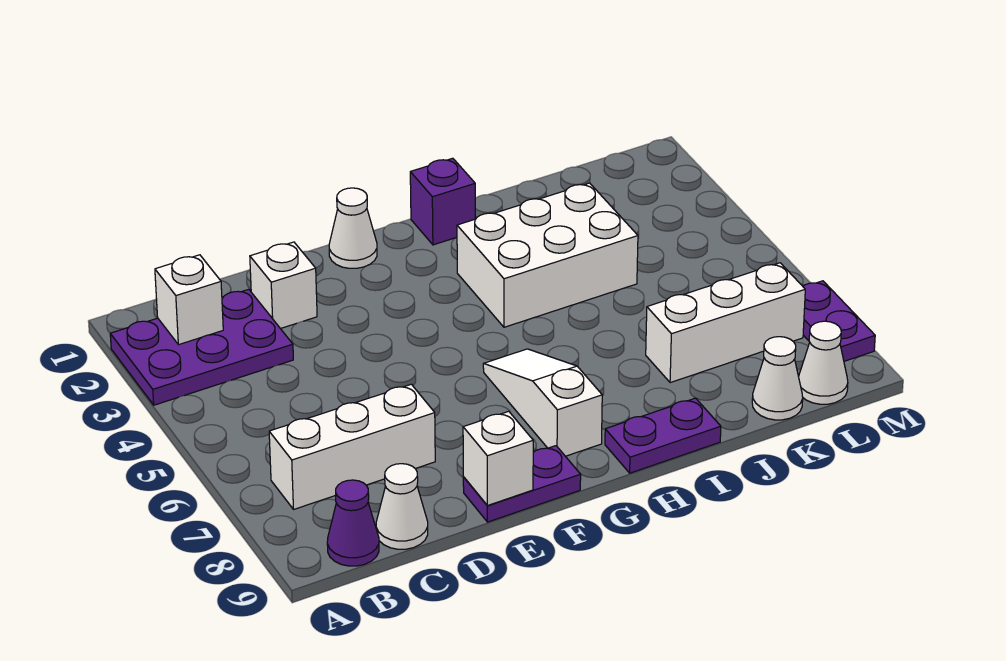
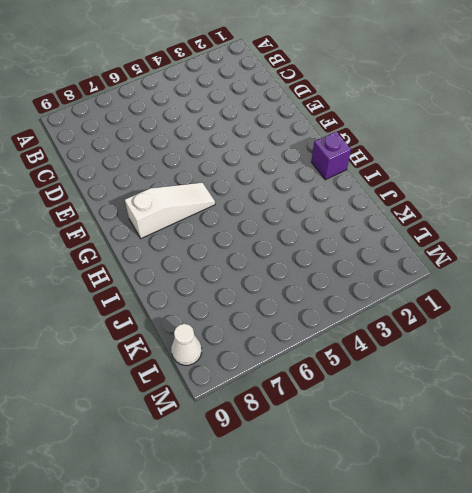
none -> purple plate A2:C3 level 1
none -> white brick B7:D7 level 1
none -> purple cone B9 level 1

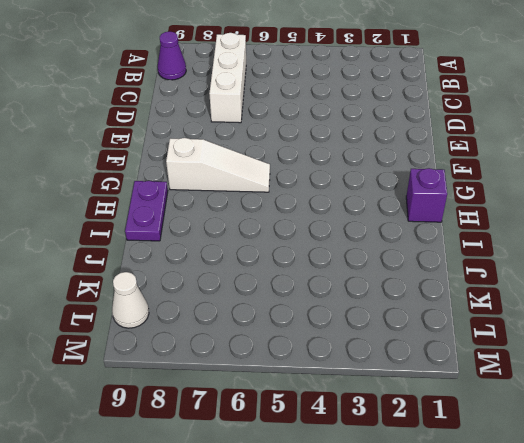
none -> purple plate A2:C3 level 1
none -> white cone C9 level 1
none -> white brick D2 level 1

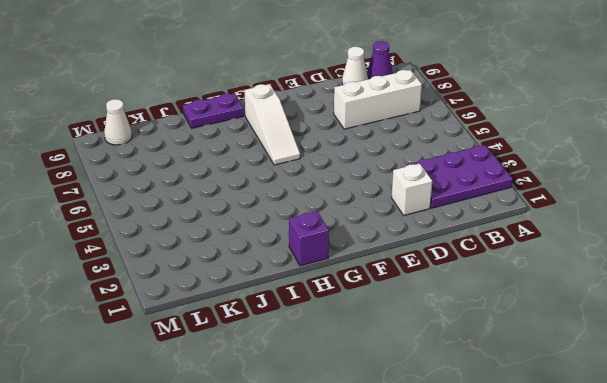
none -> purple plate E9:F9 level 1
none -> white cone F1 level 1
none -> white brick H3:J4 level 1

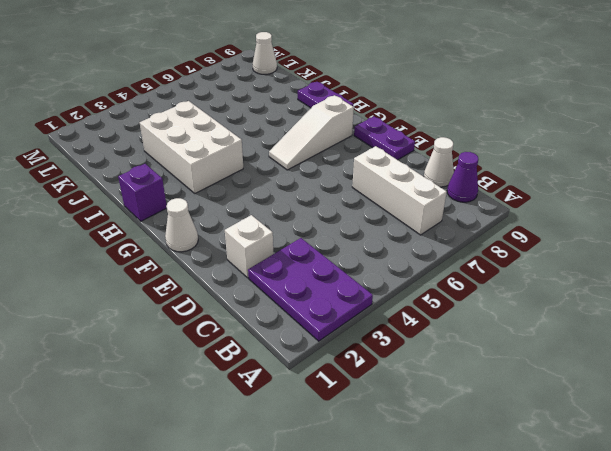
none -> white brick J7:L7 level 1
none -> white cone K9 level 1
none -> purple plate M7:M8 level 1

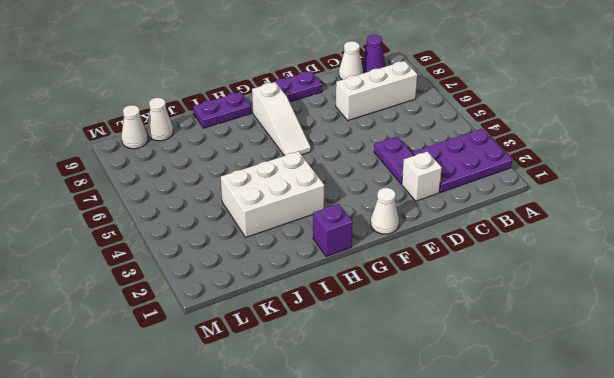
purple plate D3:D4 level 1 -> purple plate M7:M8 level 1
none -> white brick J7:L7 level 1
none -> white brick B2 level 2
none -> white brick E9 level 2

